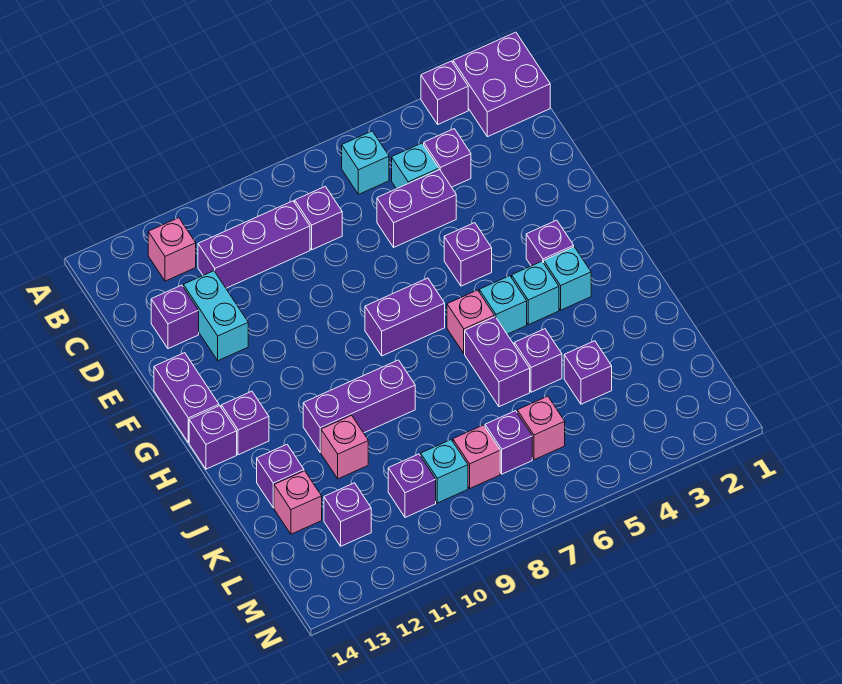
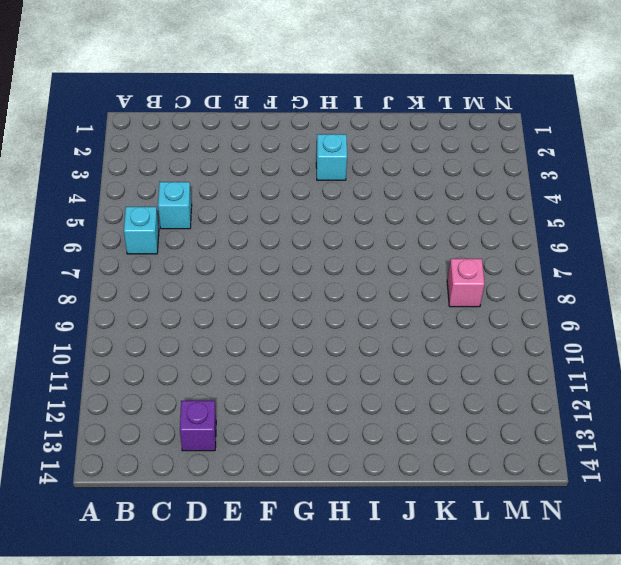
none -> purple brick A1:B2 level 1
none -> purple brick A3 level 1
none -> pink brick B12 level 1
none -> purple brick C4 level 1

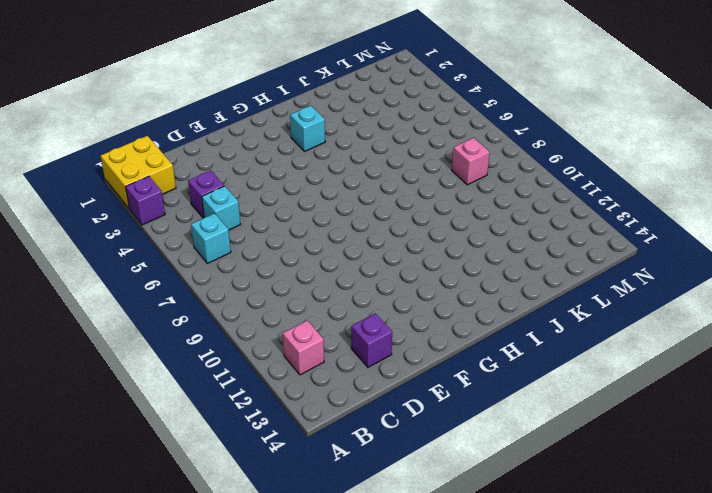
yellow brick A1:B2 level 1 -> purple brick A1:B2 level 1
none -> purple brick C8 level 1
none -> purple brick C9:C11 level 1
none -> purple brick D5:D6 level 1
none -> cyan brick D12:E12 level 1

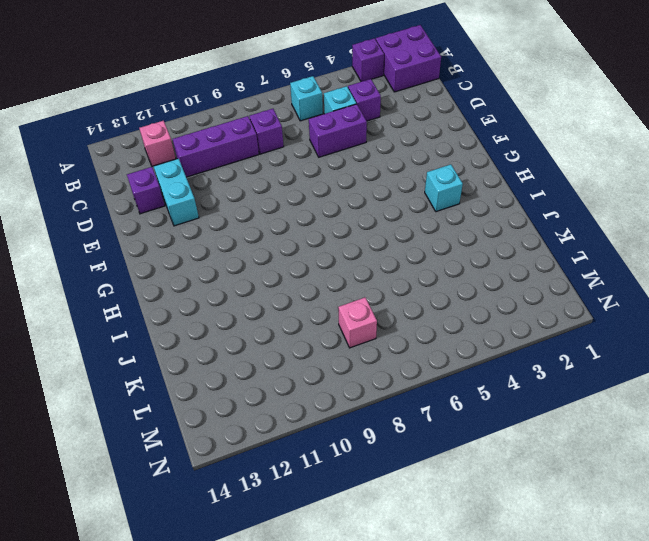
none -> purple brick F5 level 1
none -> purple brick F14:G14 level 1
none -> purple brick G3 level 1
none -> purple brick G7:G8 level 1

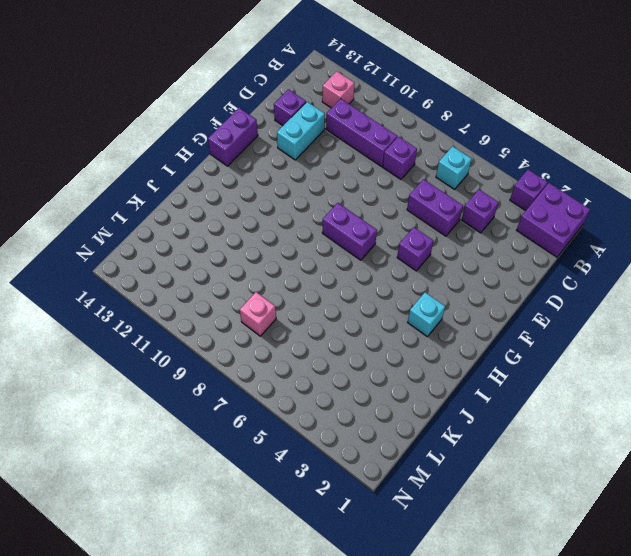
none -> cyan brick C5 level 1
none -> purple brick G3 level 1
none -> cyan brick H4 level 1
none -> cyan brick H5 level 1

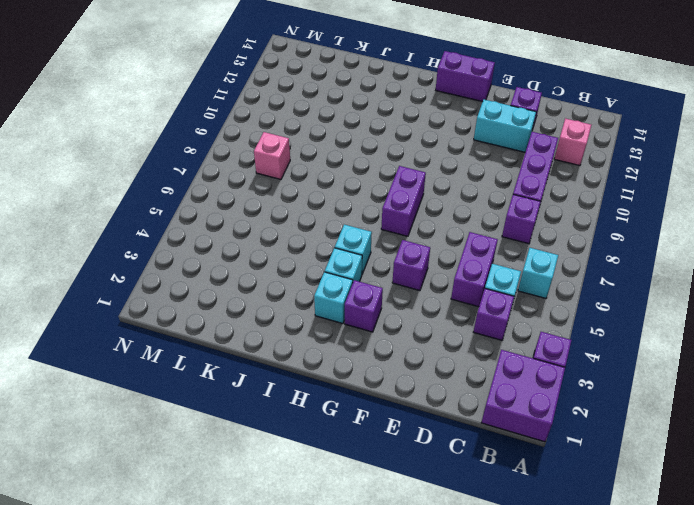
none -> pink brick H6 level 1
none -> purple brick H13 level 1
none -> purple brick H14 level 1
none -> purple brick I6:J6 level 1

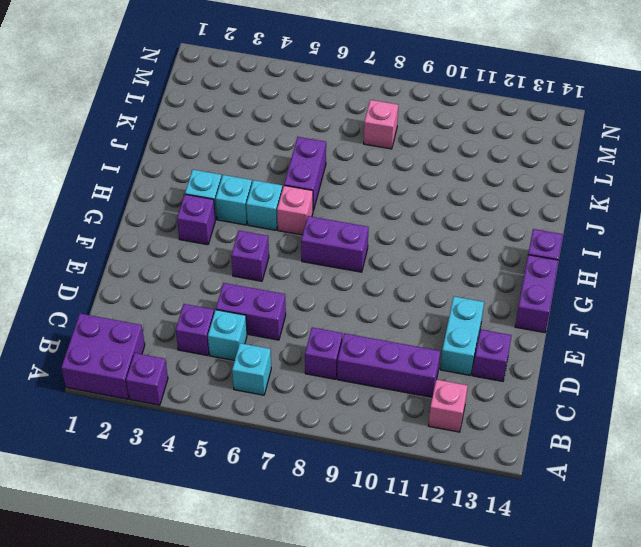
none -> purple brick H13 level 1
none -> purple brick I9:I11 level 1
none -> purple brick J5 level 1
none -> pink brick J11 level 1

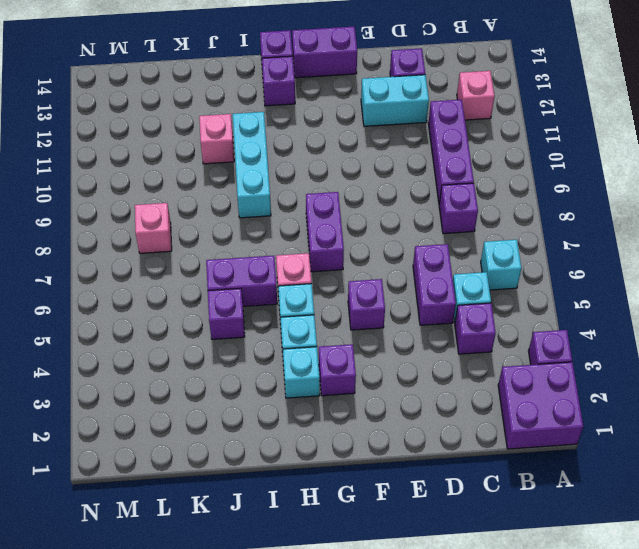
cyan brick I9:I11 level 1 -> purple brick I9:I11 level 1
none -> purple brick J13 level 1
none -> purple brick K4 level 1
none -> pink brick K13 level 1
none -> pink brick L6 level 1

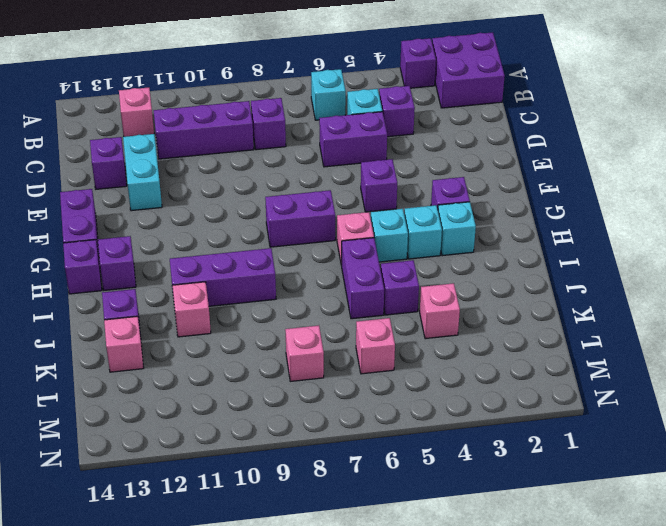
pink brick K4 level 1 -> purple brick K4 level 1
none -> purple brick L7 level 1
none -> cyan brick L9 level 1
none -> purple brick L10 level 1
none -> purple brick L12 level 1

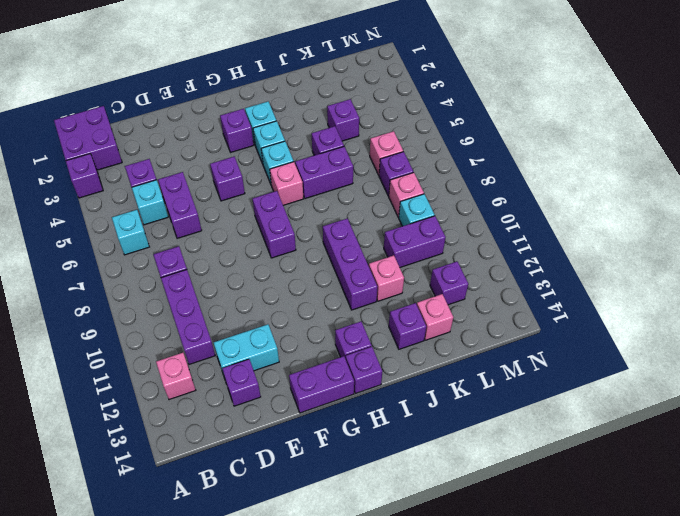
purple brick K10:L10 level 1 -> purple brick L10 level 1

